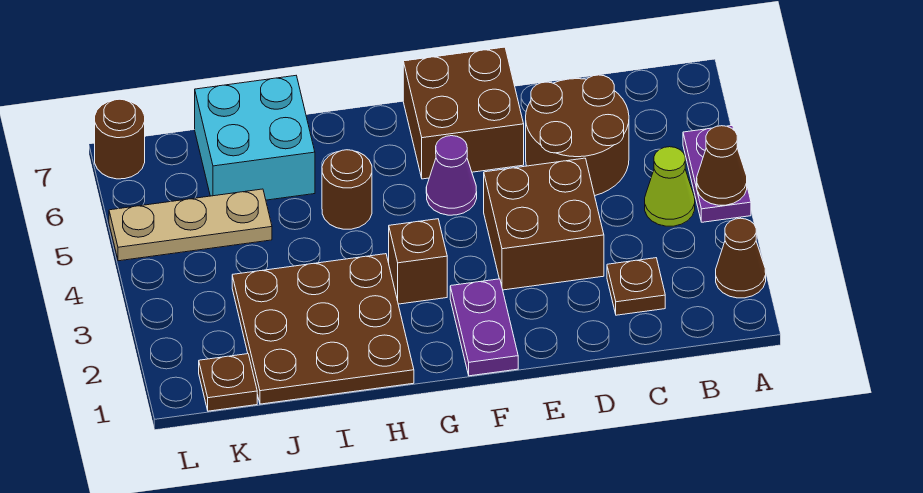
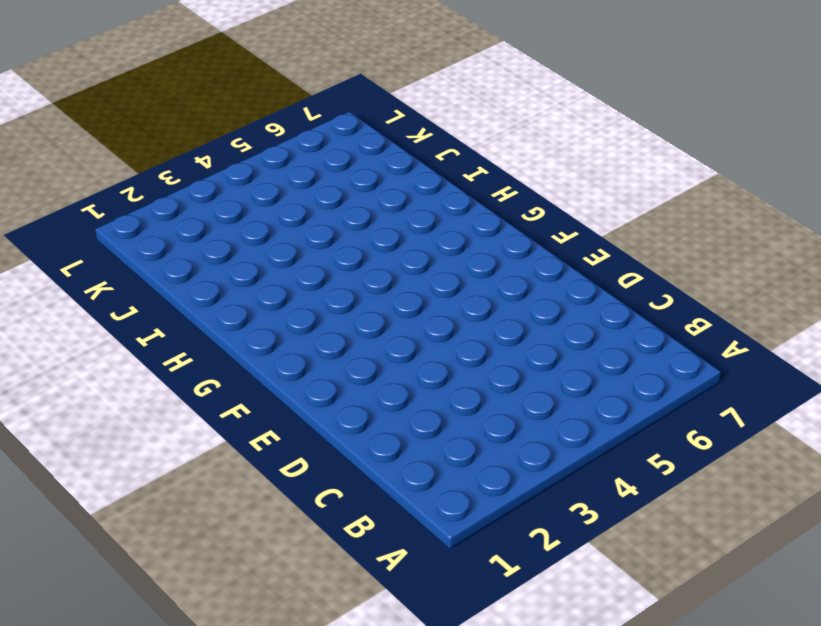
none -> brown cone A2 level 1
none -> purple plate A4:A5 level 1
none -> lime cone B4 level 1

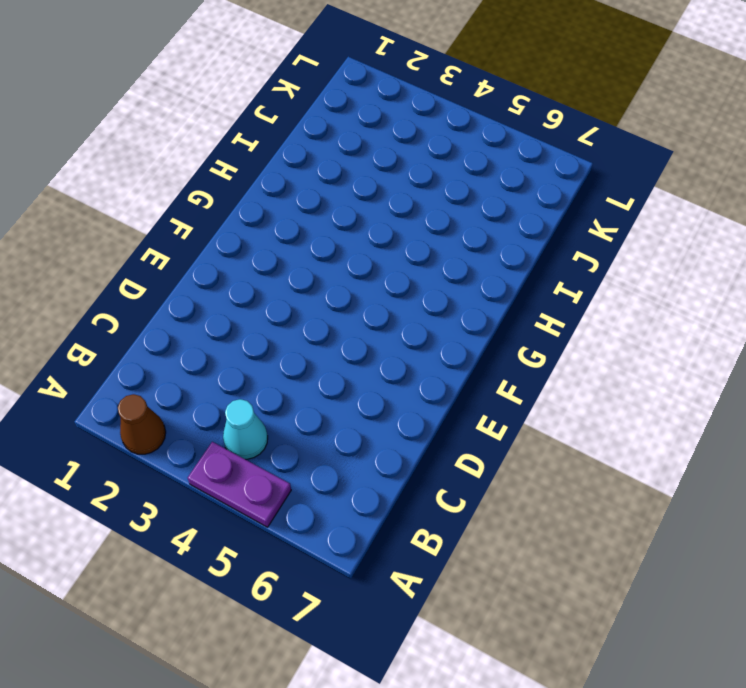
cyan cone B4 level 1 -> lime cone B4 level 1
none -> brown plate C2 level 1
none -> brown round brick C5:D6 level 1
none -> brown brick D3:E4 level 1

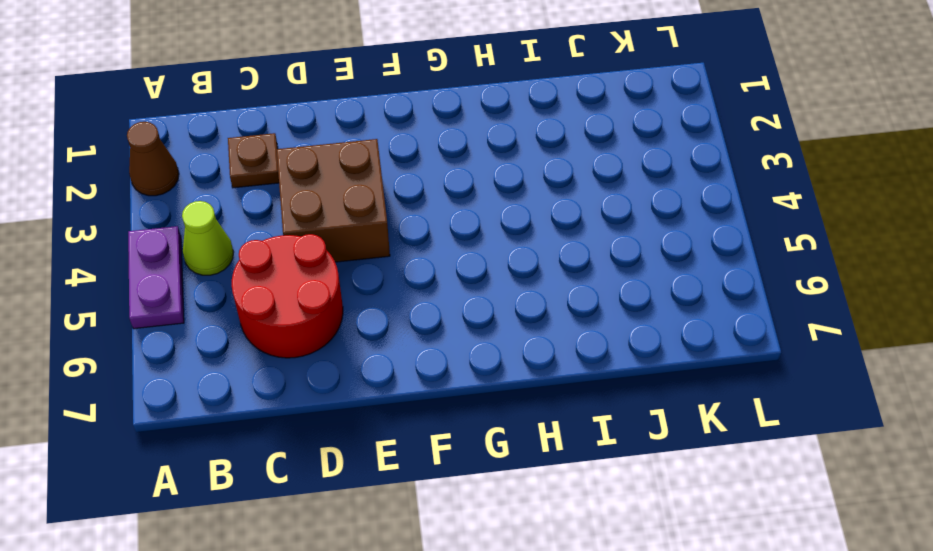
red round brick C5:D6 level 1 -> brown round brick C5:D6 level 1
none -> brown brick E6:F7 level 1
none -> purple plate F1:F2 level 1
none -> purple cone F5 level 1

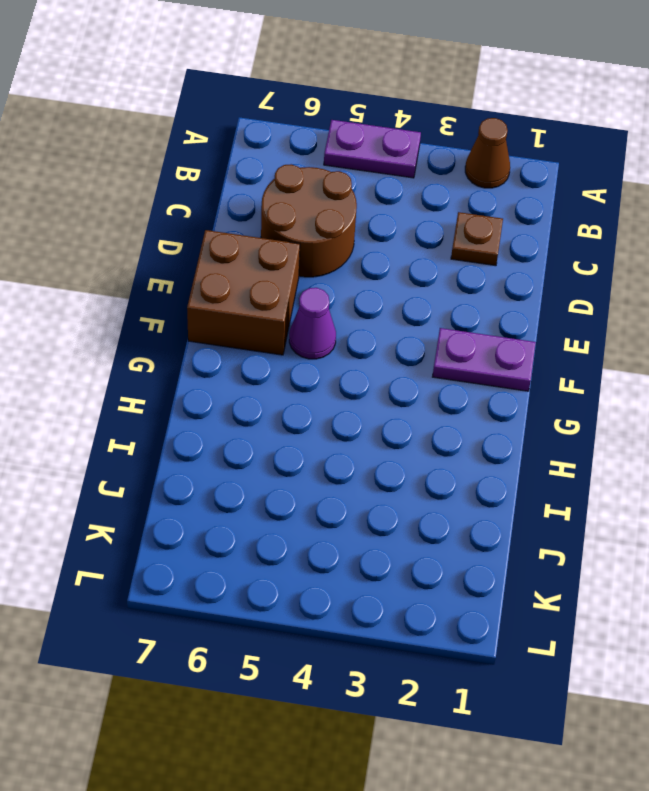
none -> lime cone B4 level 1
none -> brown brick D3:E4 level 1
none -> brown brick G3 level 1

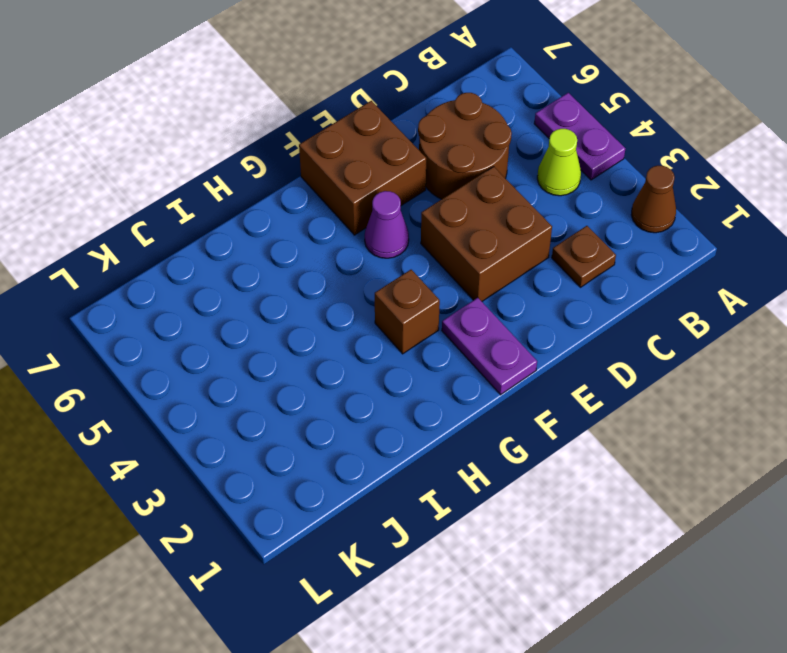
none -> brown plate H1:J3 level 1
none -> brown round brick H5 level 1
none -> cyan brick I6:J7 level 1

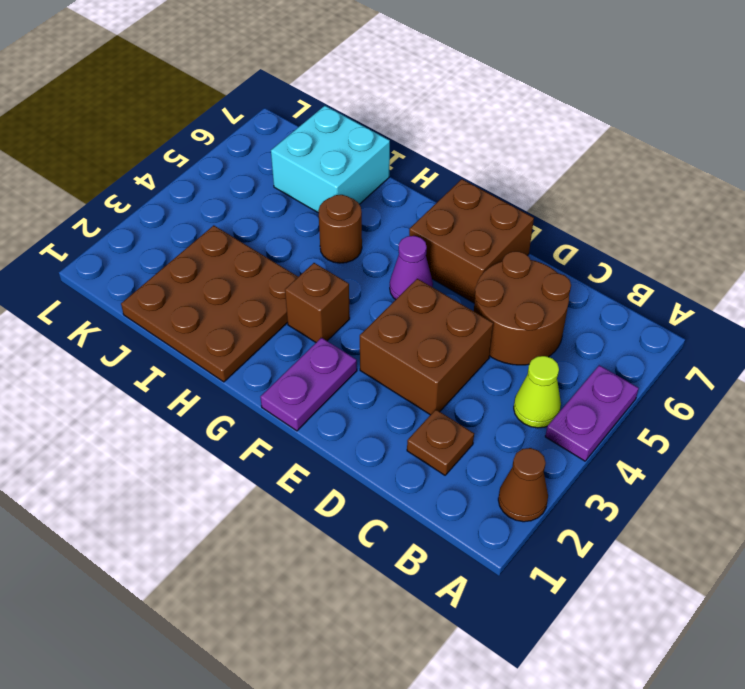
none -> tan plate J5:L5 level 1
none -> brown plate K1 level 1
none -> brown round brick L7 level 1

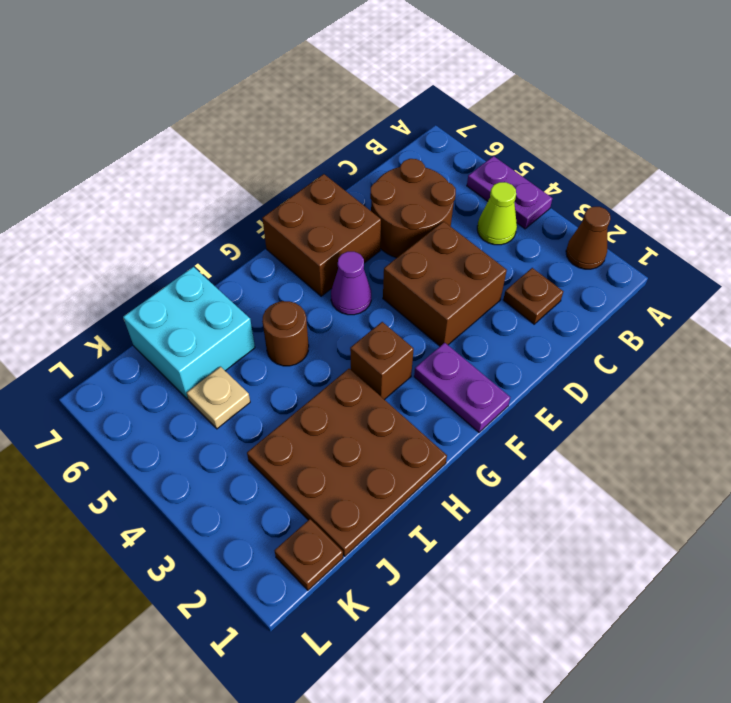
tan plate J5 level 1 -> tan plate J5:L5 level 1
none -> brown round brick L7 level 1
none -> brown cone A4 level 2

